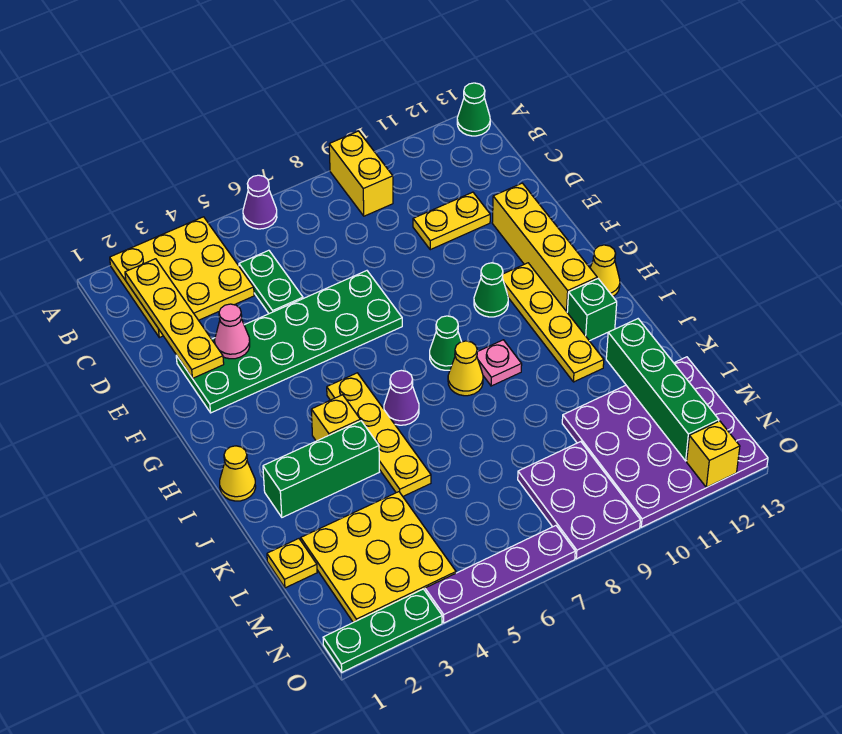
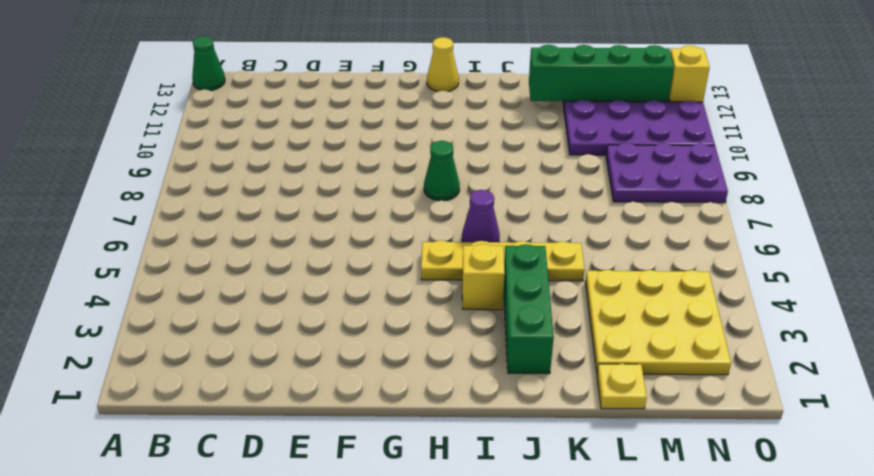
none -> yellow plate A2:C4 level 1
none -> purple cone A6 level 1
none -> yellow brick A9:B9 level 1
none -> green plate C5:D5 level 1

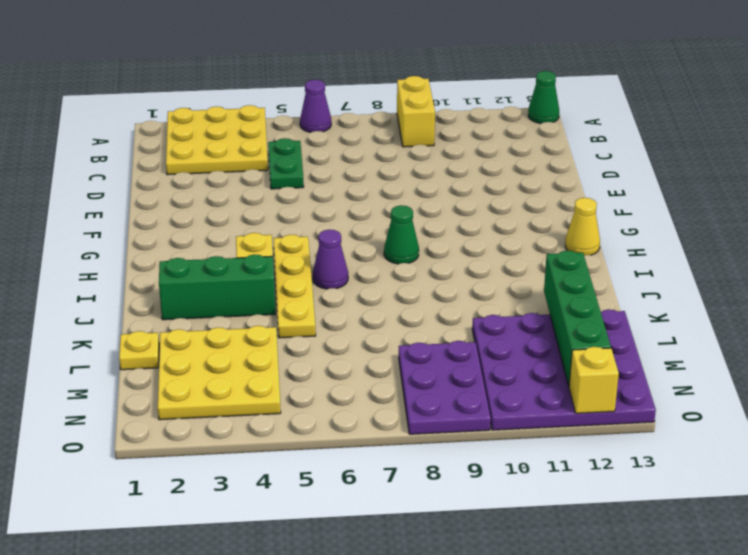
none -> yellow plate D10:D11 level 1
none -> green plate E2:F7 level 1
none -> yellow brick E12:H12 level 1
none -> green cone G10 level 1

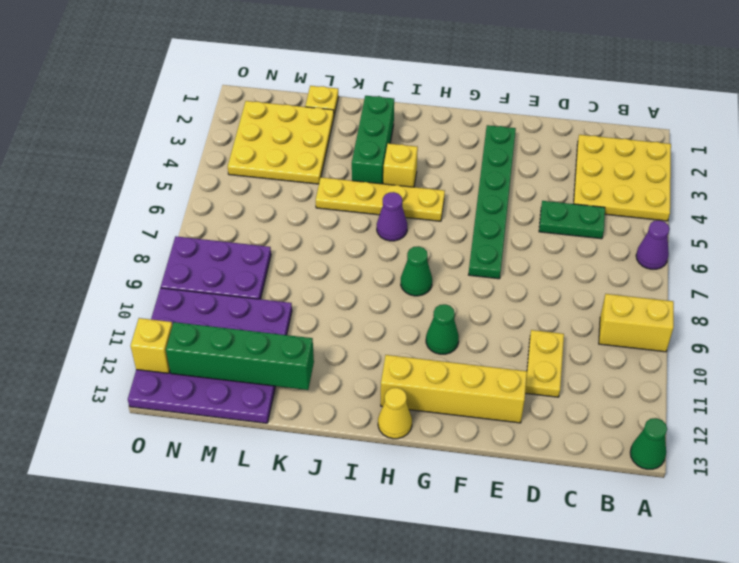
green plate F2:F7 level 1 -> green plate E2:F7 level 1
none -> yellow plate G11:J11 level 1
none -> yellow cone I1 level 1
none -> yellow cone I8 level 1
none -> pink plate I9 level 1

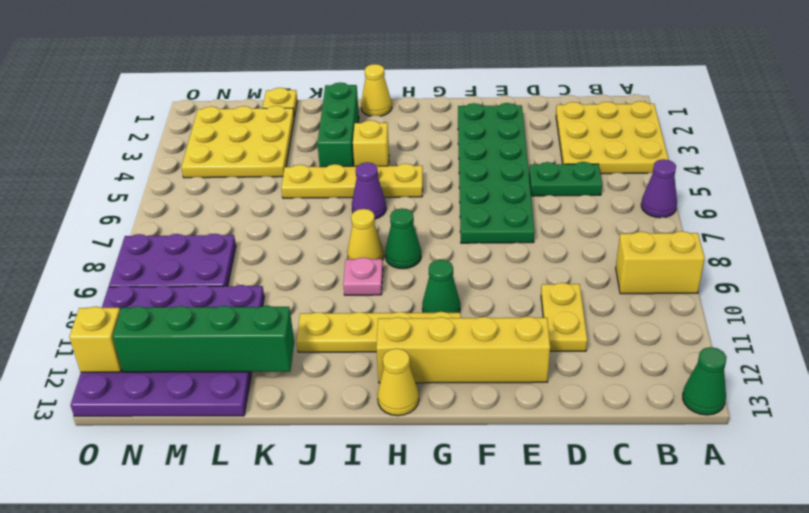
none -> green brick I12 level 1
none -> green plate O1:O3 level 1
none -> purple plate O4:O7 level 1
none -> yellow plate B2:E2 level 2

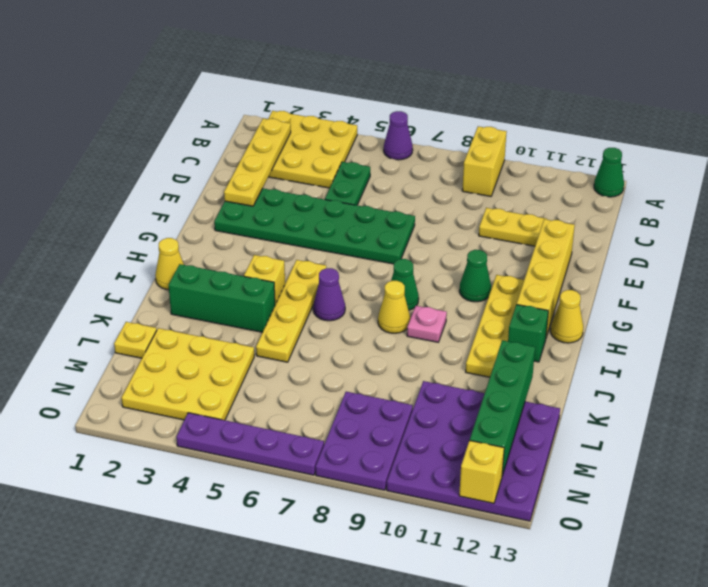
none -> green plate O1:O3 level 1
none -> pink cone E3 level 2

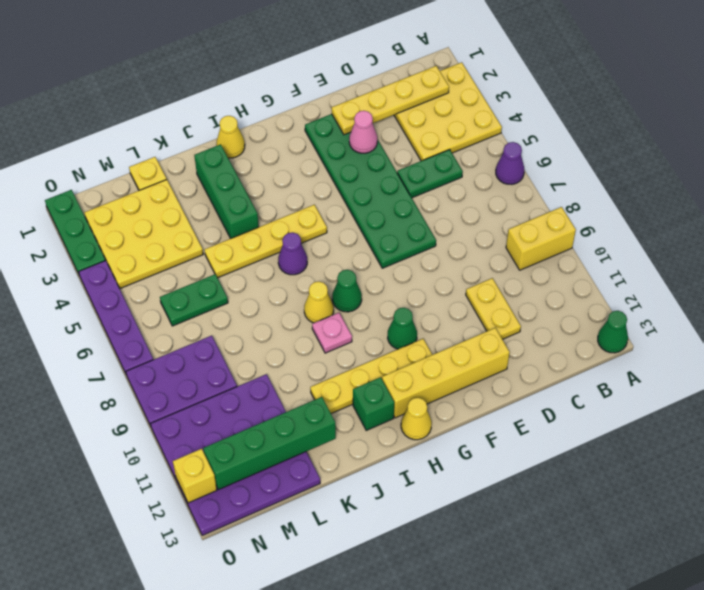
green plate L6:M6 level 1 -> none
none -> yellow brick I4 level 1

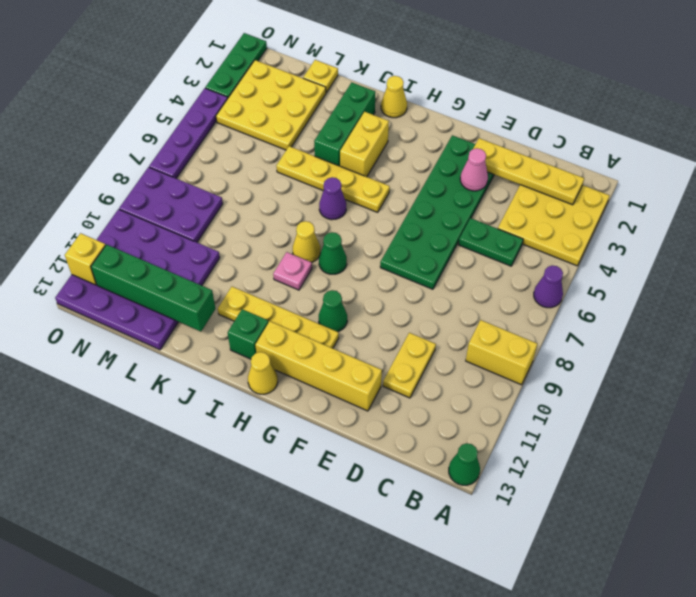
yellow brick I3:I4 level 1 -> yellow brick I4 level 1

